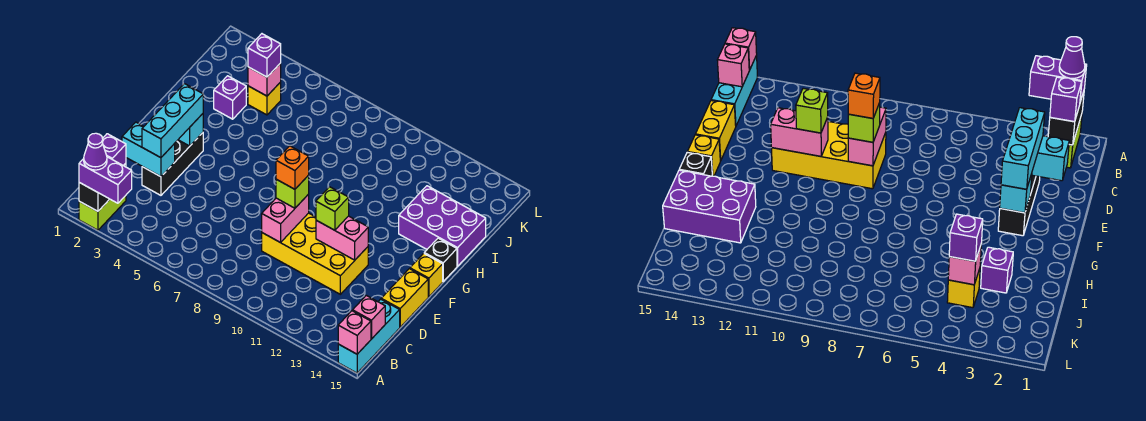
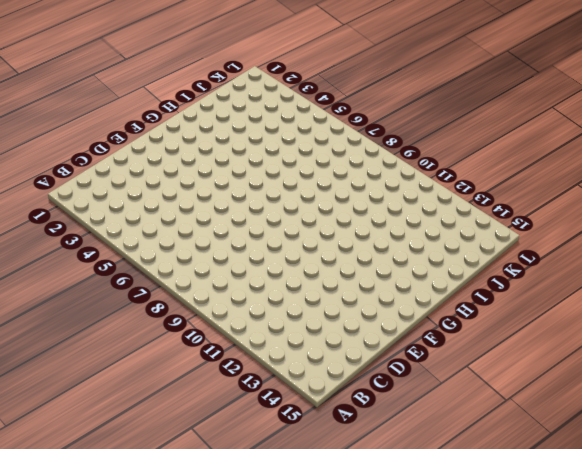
none -> lime brick A2:B2 level 1
none -> cyan brick A15:C15 level 1
none -> black brick D3:F3 level 1

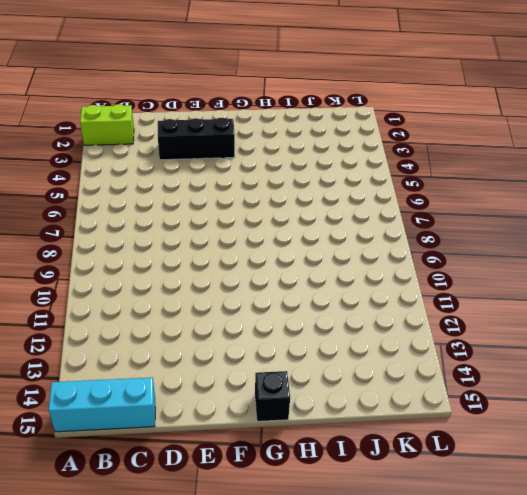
none -> yellow brick D9:E12 level 1
none -> yellow brick D15:E15 level 1
none -> yellow brick F15 level 1

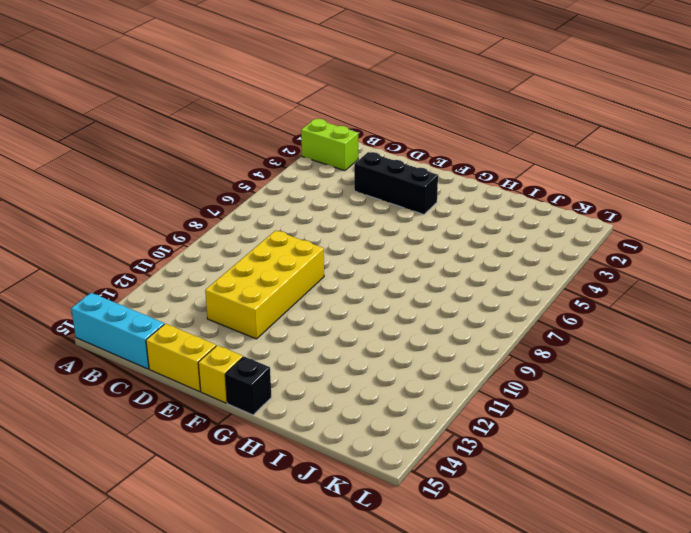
none -> purple brick H13:I15 level 1
none -> purple brick I3 level 1
none -> yellow brick J4 level 1

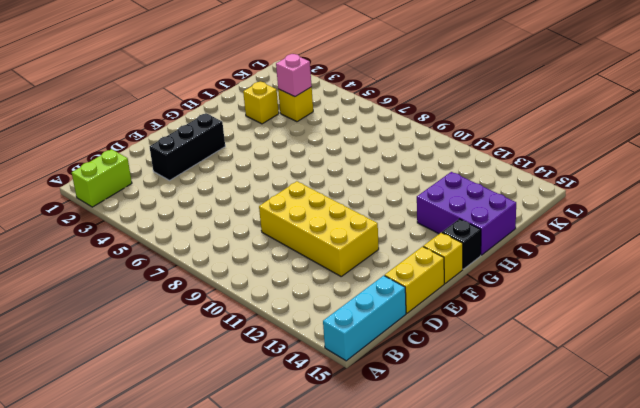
yellow brick I3 level 1 -> purple brick I3 level 1
none -> black brick A2:B2 level 2
none -> pink brick A15 level 2
none -> pink brick B15 level 2

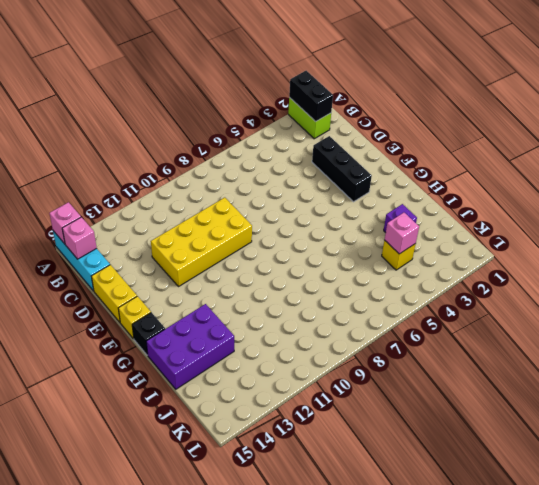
none -> cyan brick D2:D3 level 2
none -> pink brick D9:E9 level 2
none -> pink brick E11:E12 level 2

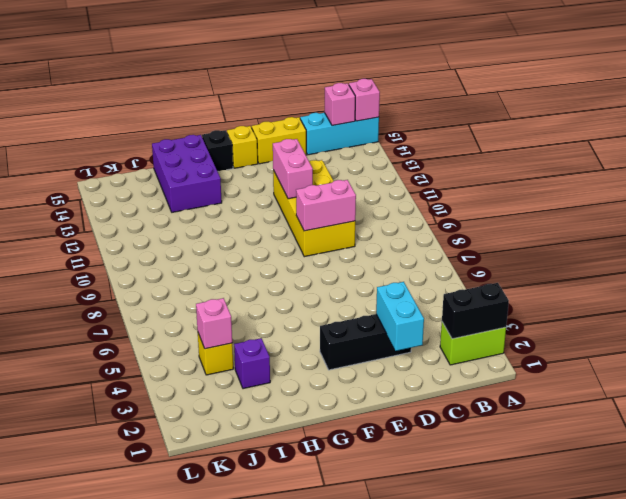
none -> cyan brick F3 level 2
none -> purple brick A2:A3 level 3
none -> purple brick B2 level 3

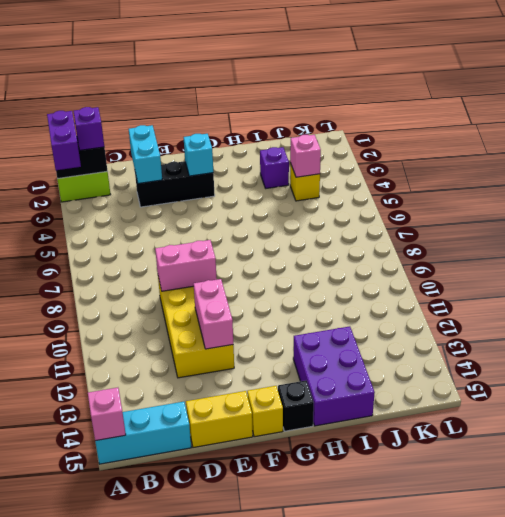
none -> pink brick B15 level 2
none -> cyan brick D3:F3 level 3
none -> lime brick E9 level 3

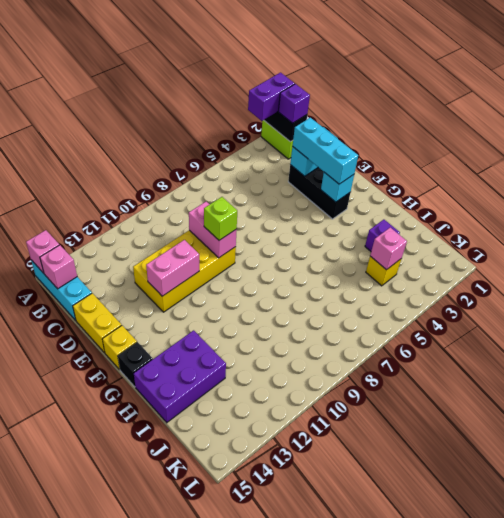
none -> lime brick E11 level 3
none -> purple brick J4 level 3
none -> purple cone A2 level 4

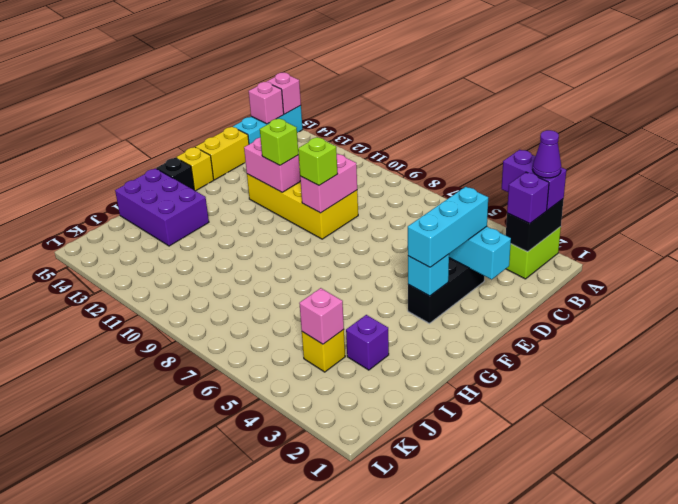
none -> purple brick J4 level 3
none -> orange brick E9 level 4

